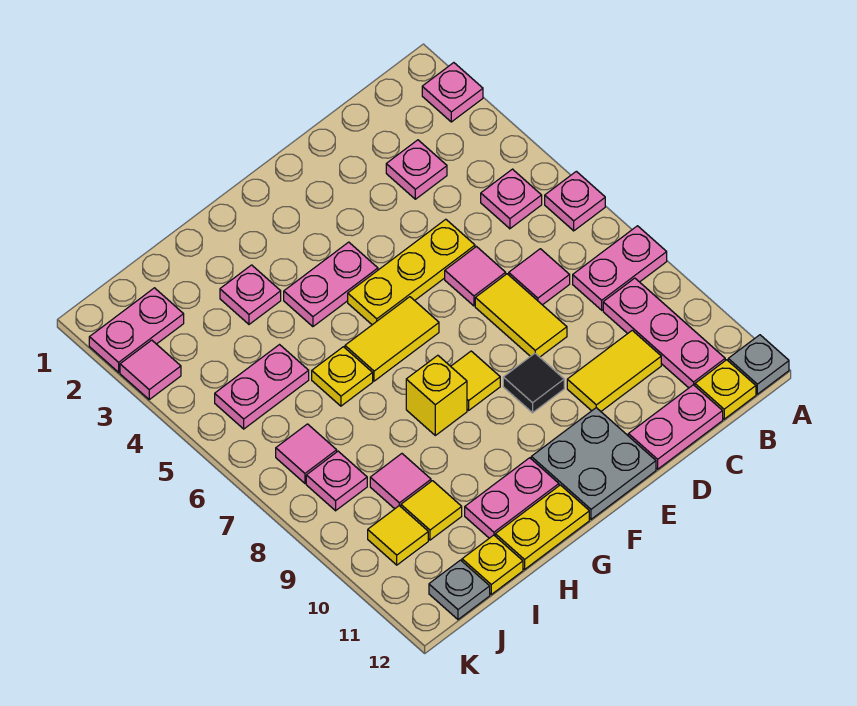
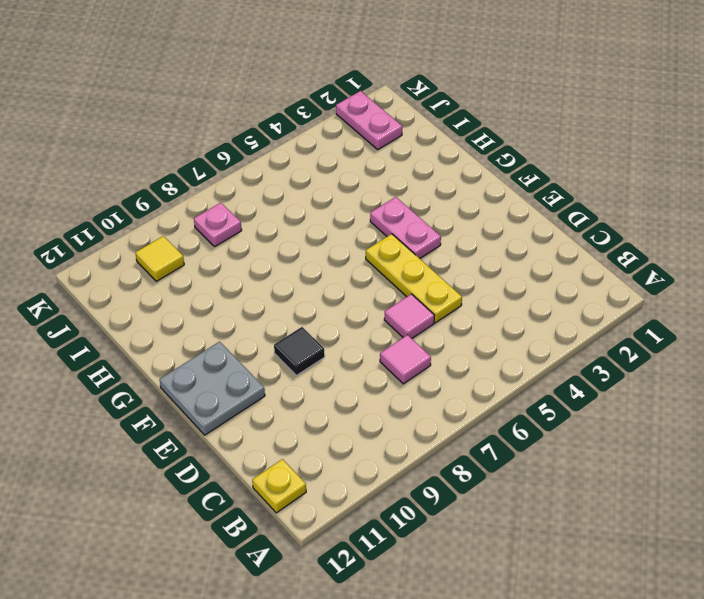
none -> pink plate A2 level 1
none -> pink plate A6 level 1
none -> pink plate A8:B8 level 1
none -> grey plate A12 level 1

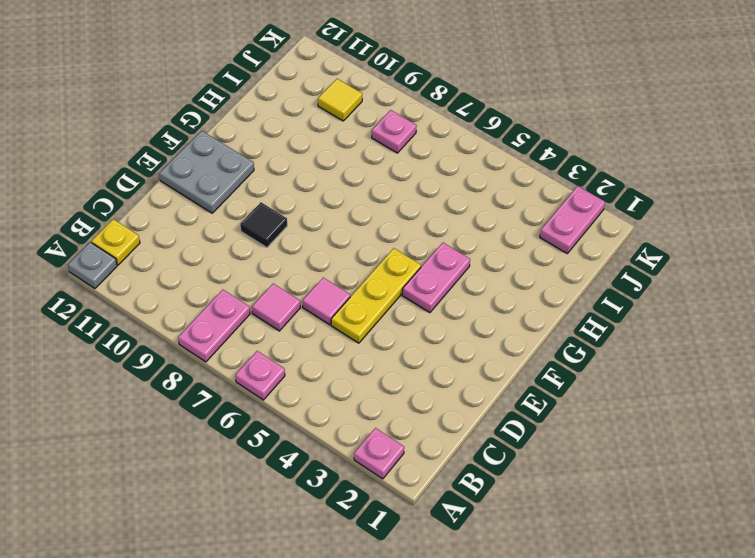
none -> pink plate B5 level 1
none -> pink plate B9:B11 level 1
none -> pink plate C3 level 1
none -> yellow tile C10:D10 level 1

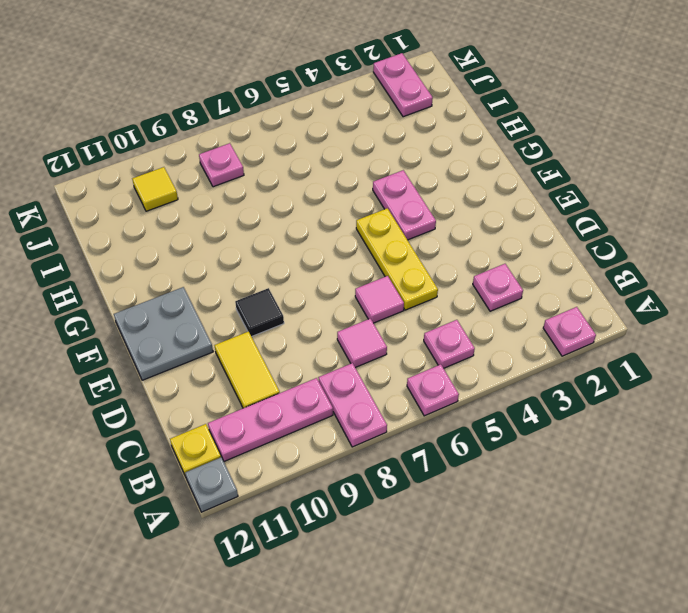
none -> pink plate C12:D12 level 1
none -> yellow tile D7:D8 level 1
none -> yellow tile F6:G6 level 1
none -> yellow tile F8 level 1

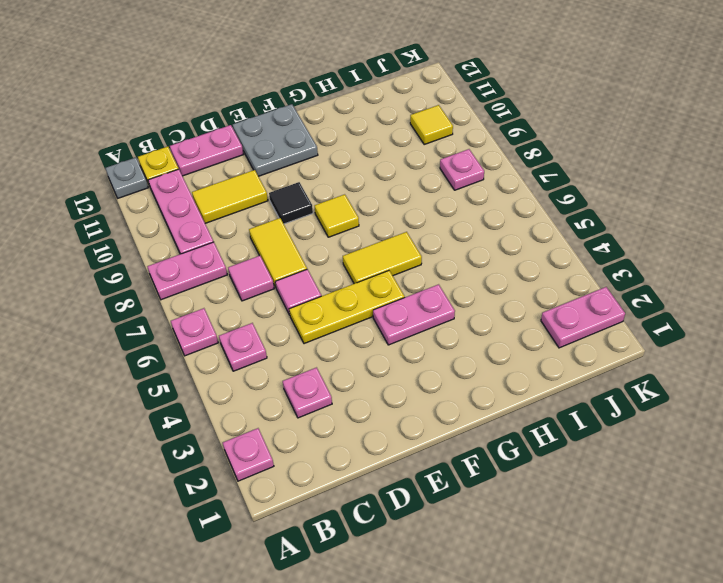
none -> yellow brick G8 level 1
none -> pink plate G11:H11 level 1
none -> yellow plate G12:H12 level 1
none -> pink plate H3 level 1

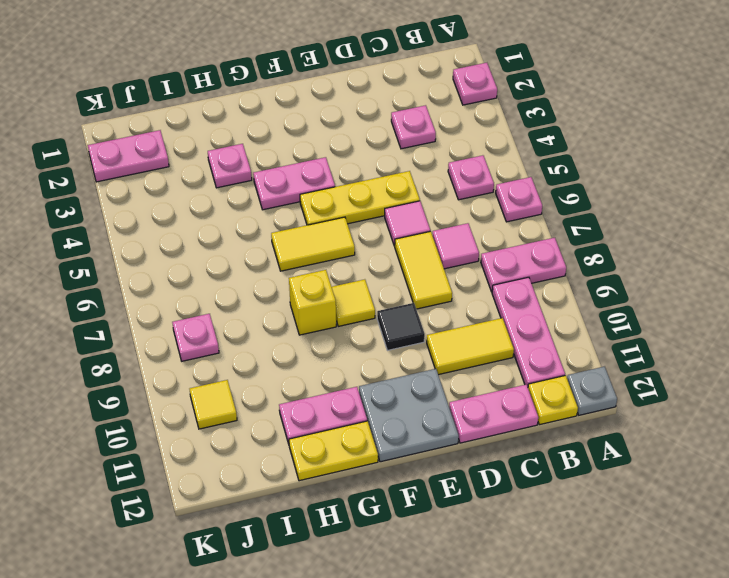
none -> yellow plate H6 level 1
none -> pink plate I5:J5 level 1
none -> pink tile I9 level 1
none -> yellow tile I10 level 1

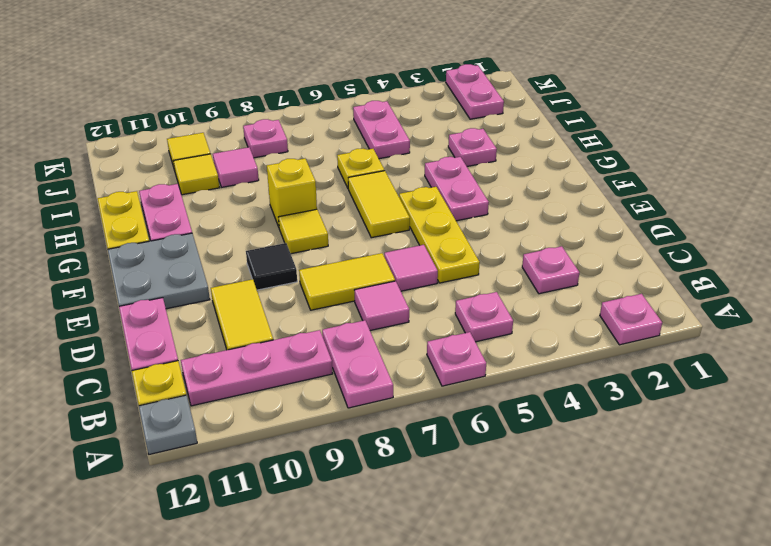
none -> yellow plate I12 level 1
none -> pink tile J7 level 1
none -> grey plate J12 level 1
none -> pink tile K3 level 1

